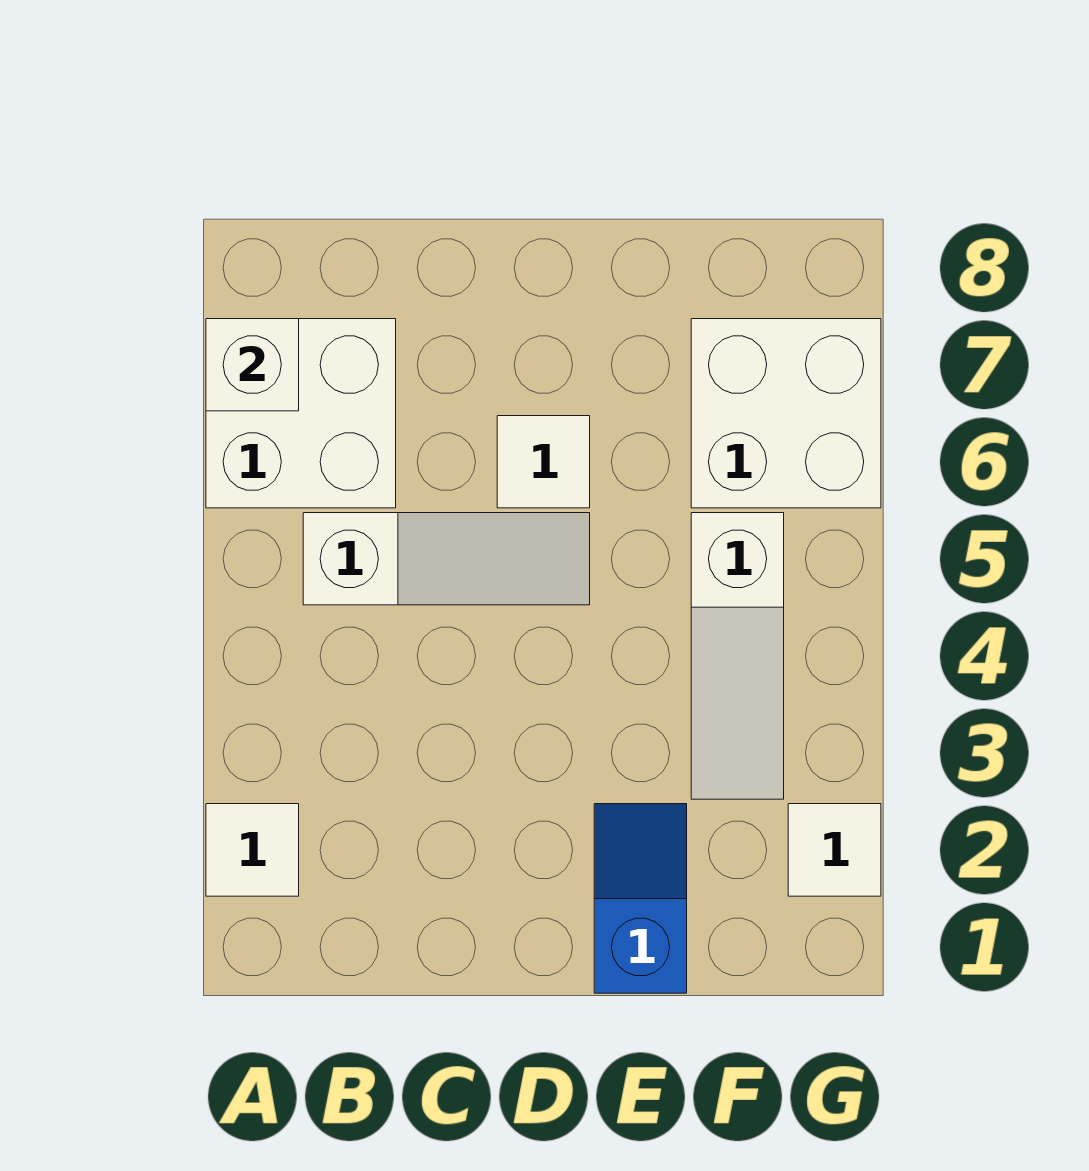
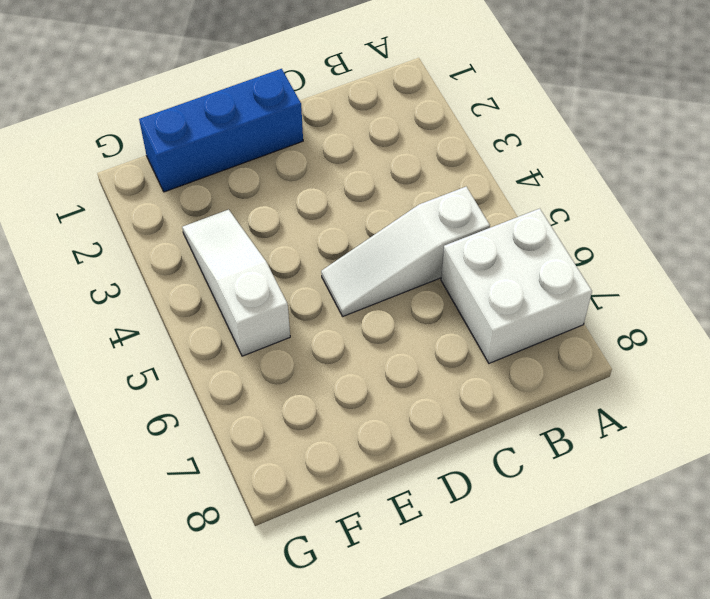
blue brick D1:F1 level 1 -> blue slope E1:E2 level 1 top 1
none -> white tile A2 level 1
none -> white tile D6 level 1

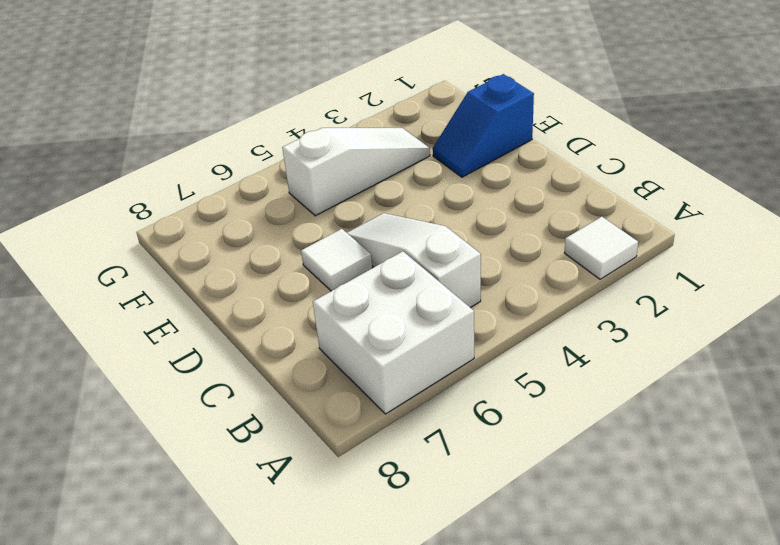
none -> white brick F6:G7 level 1
none -> white tile G2 level 1

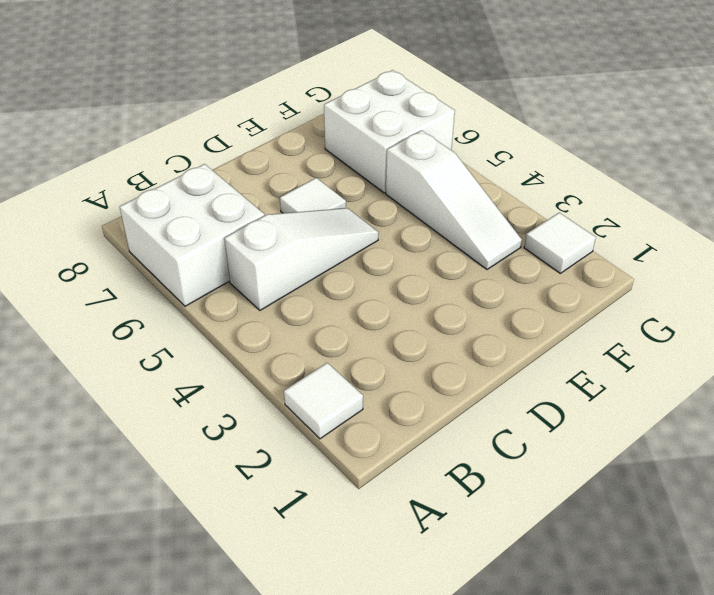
none -> blue slope E1:E2 level 1 top 1
none -> white brick A7 level 2

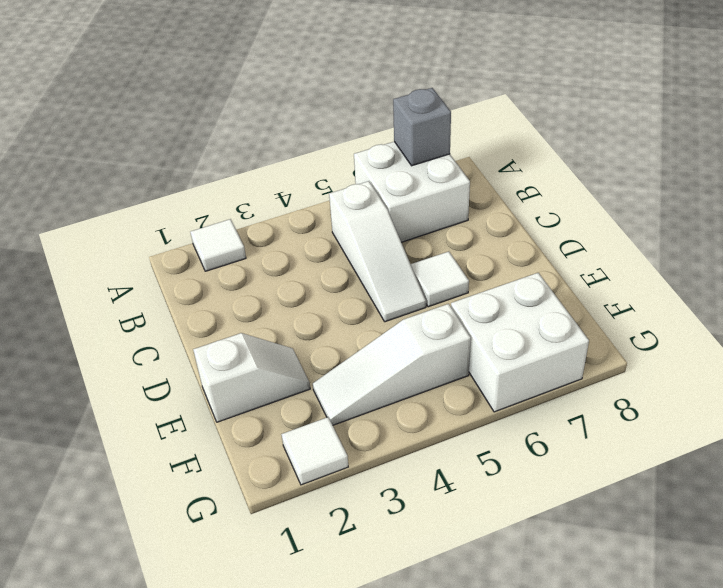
grey brick A7 level 2 -> white brick A7 level 2
white slope E1:E2 level 1 top 1 -> blue slope E1:E2 level 1 top 1

